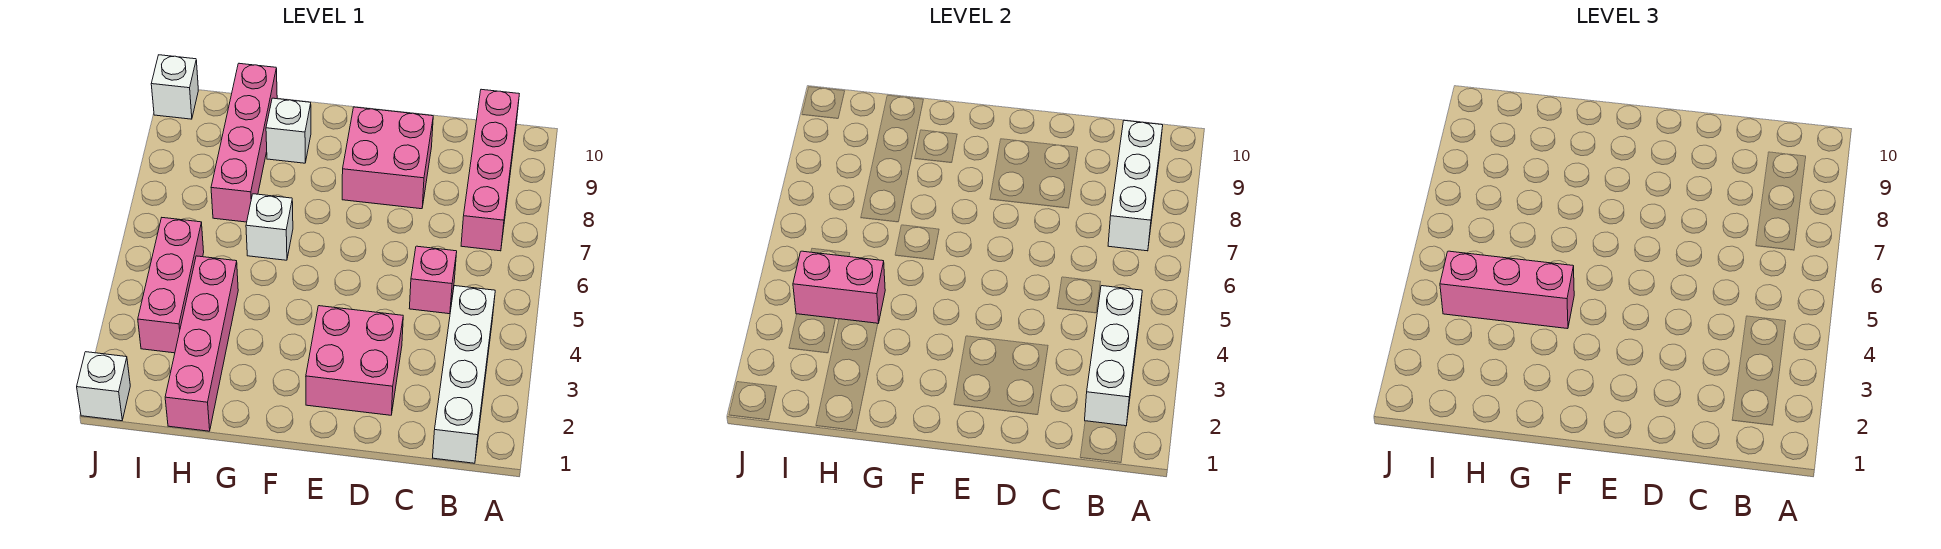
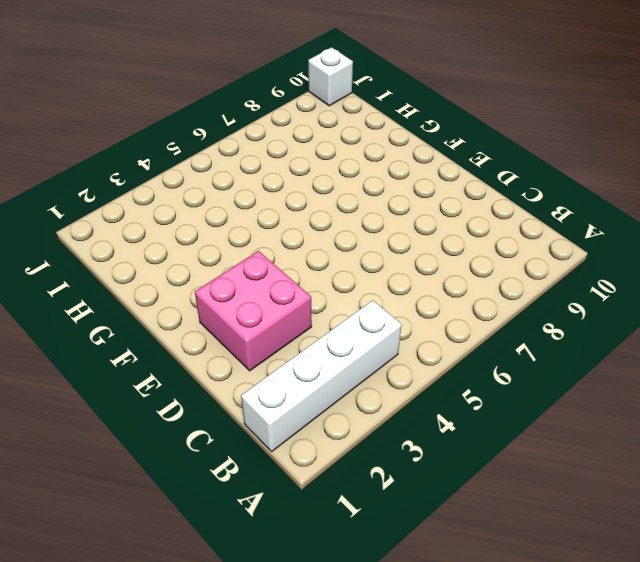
none -> pink brick B7:B10 level 1
none -> pink brick C5 level 1
none -> pink brick D8:E9 level 1

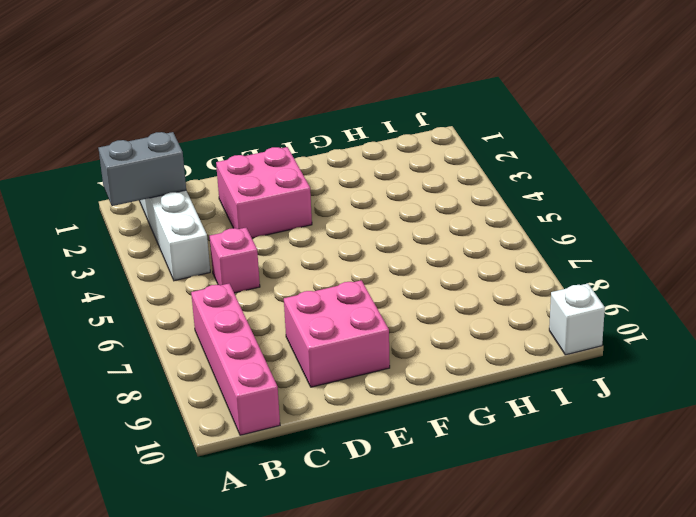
grey brick A2:B2 level 2 -> white brick B2:B4 level 2
none -> white brick G6 level 1
none -> white brick G9 level 1
none -> pink brick H1:H4 level 1

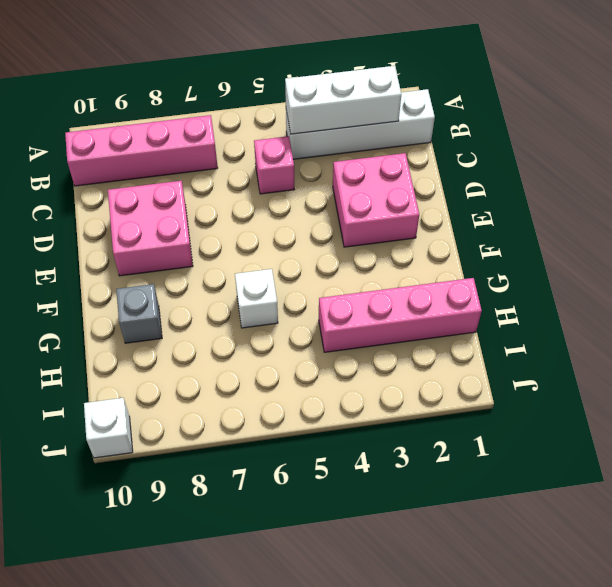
grey brick G9 level 1 -> white brick G9 level 1
none -> pink brick H7:H10 level 1
none -> pink brick I3:I5 level 1
none -> white brick J1 level 1

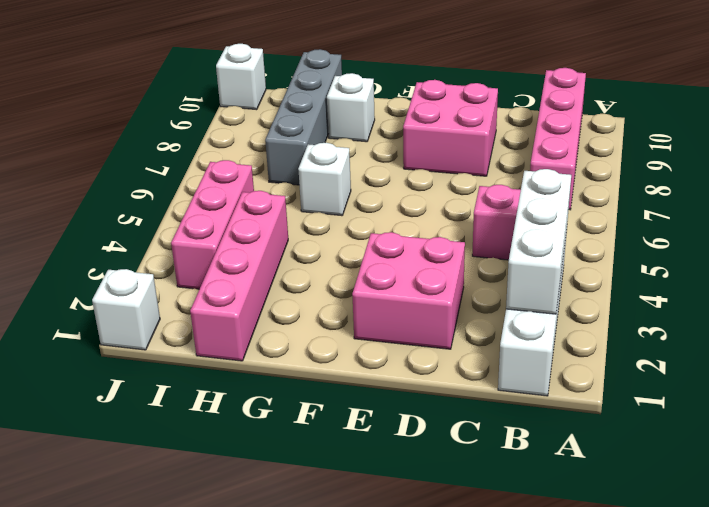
grey brick H7:H10 level 1 -> pink brick H7:H10 level 1
none -> white brick B7:B9 level 2
none -> pink brick H4:I4 level 2
none -> pink brick G4:I4 level 3

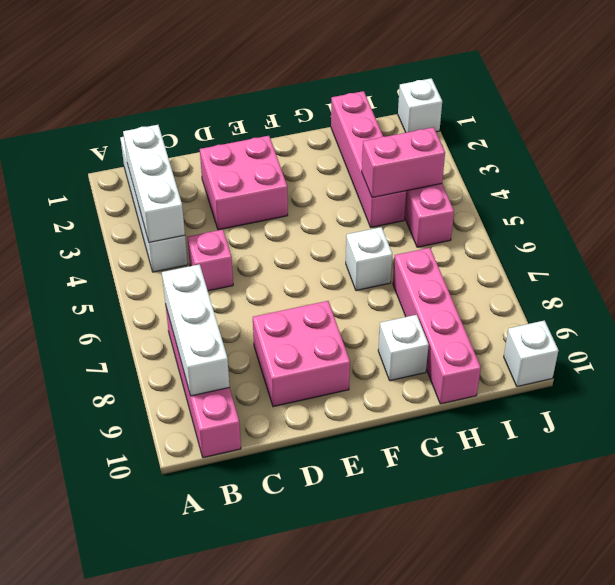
none -> pink brick G4:I4 level 3

